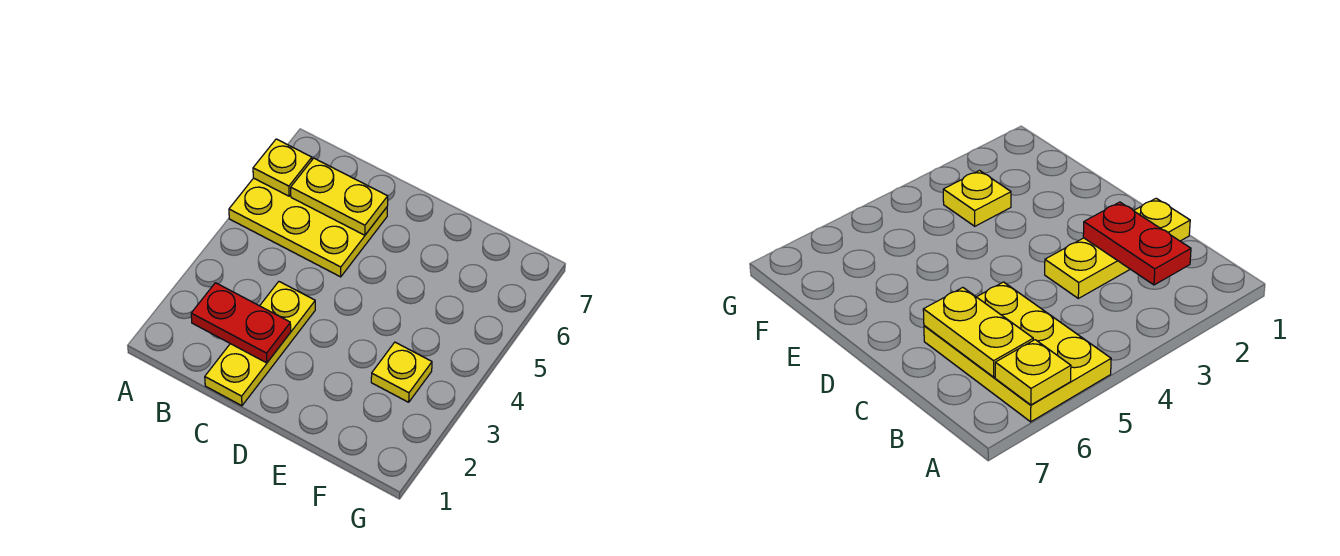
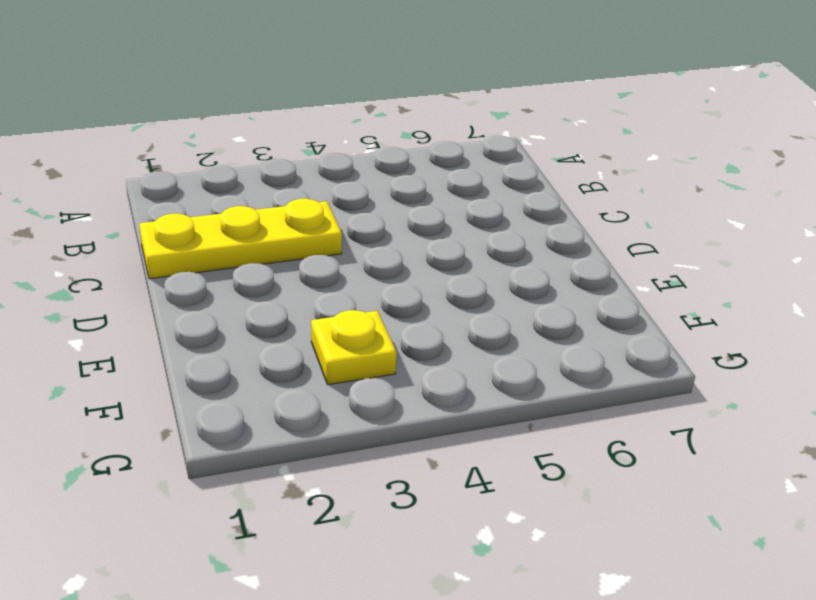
none -> yellow plate A5:C6 level 1
none -> yellow plate A6 level 2

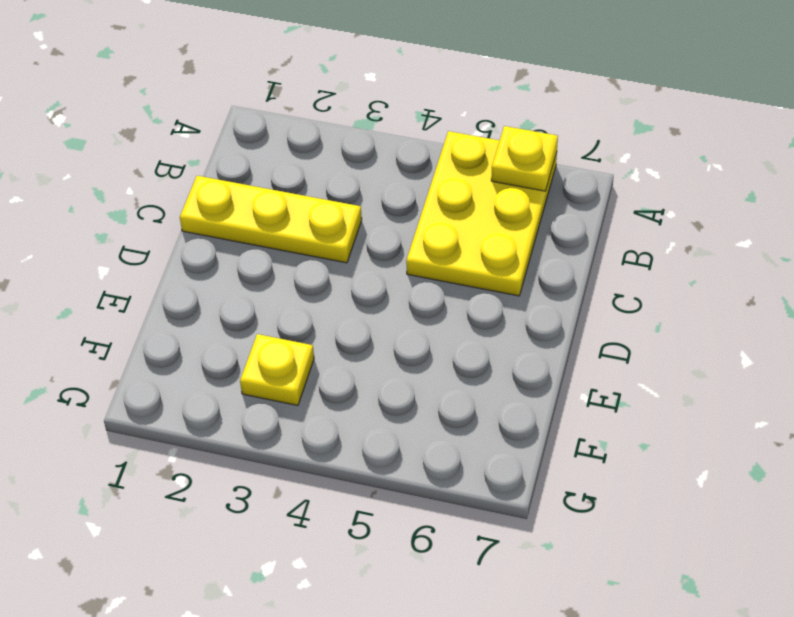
none -> red plate B2:C2 level 2
none -> yellow plate B6:C6 level 2

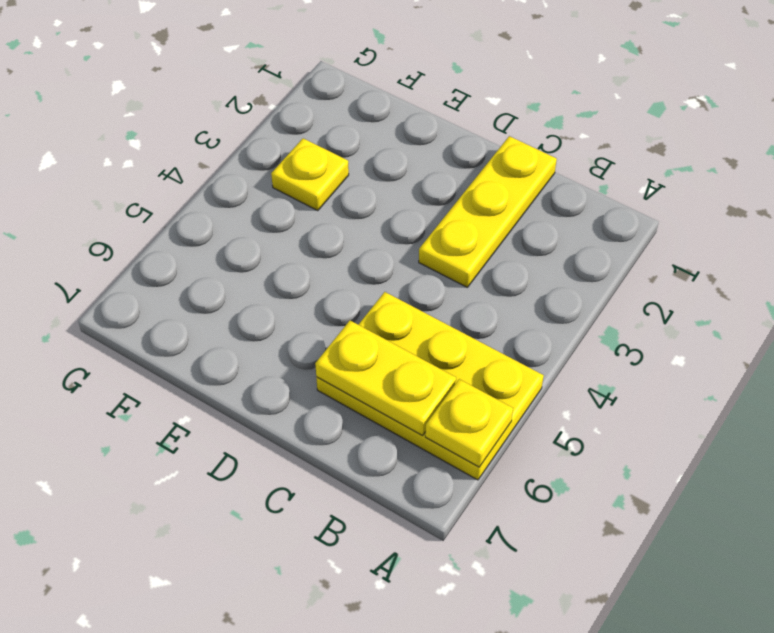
none -> red plate B2:C2 level 2

